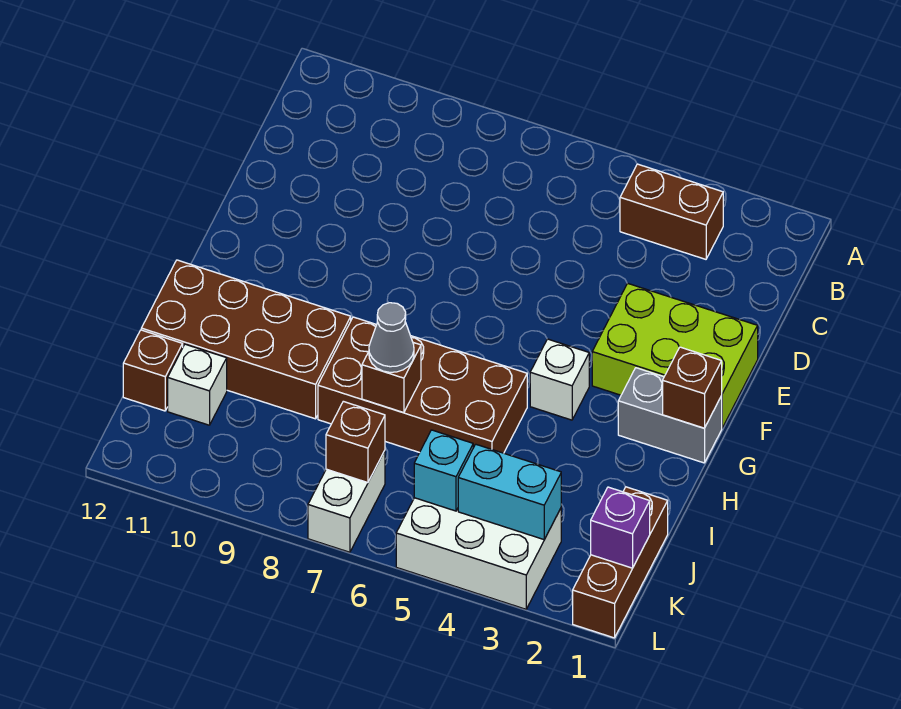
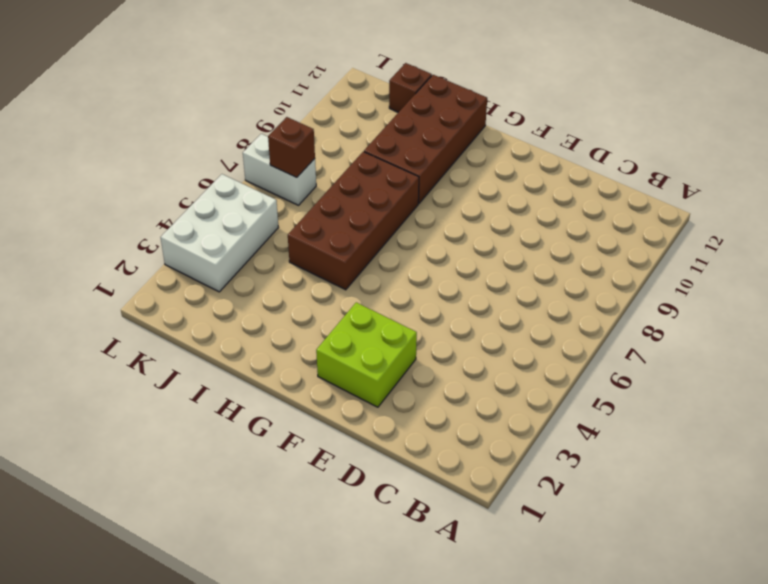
lime brick E2:F3 level 1 -> lime brick E1:F3 level 1
none -> brown brick B3:B4 level 1
none -> grey brick G1:G2 level 1
none -> white brick G4 level 1

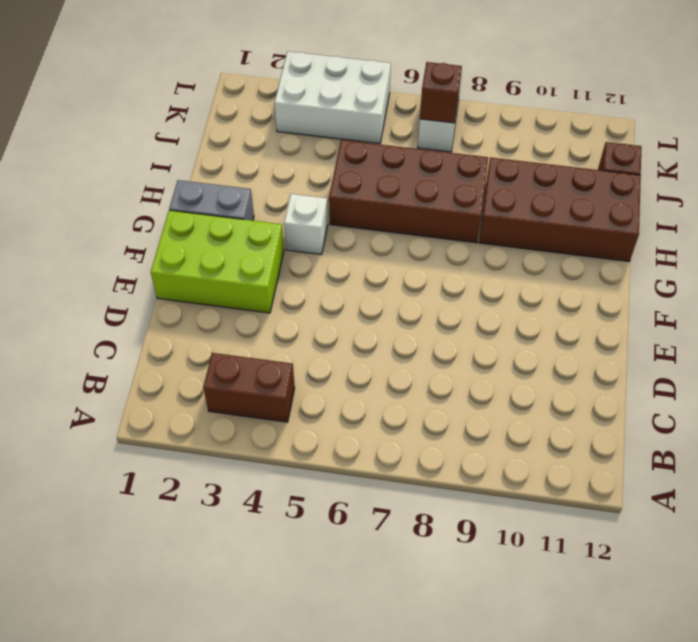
none -> brown brick J1:L1 level 1
none -> white brick J11 level 1
none -> brown brick G1 level 2

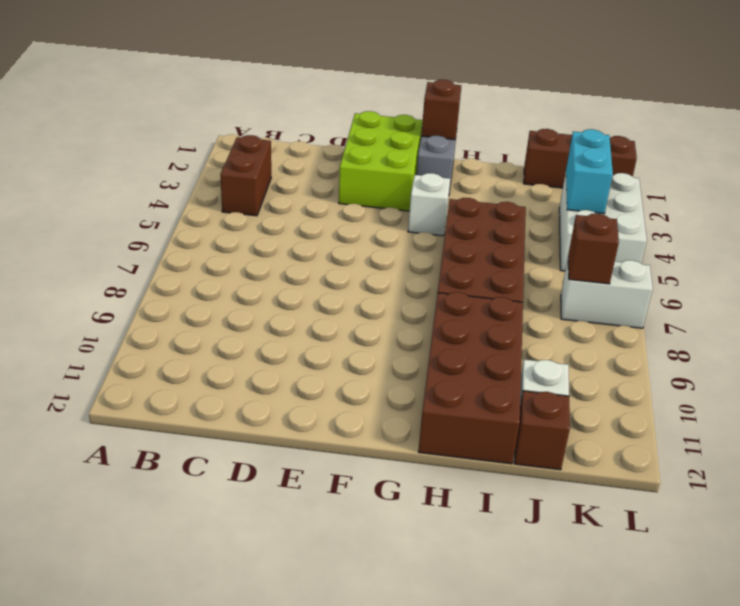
none -> brown brick I7 level 2
none -> purple brick K1 level 2
none -> cyan brick K5 level 2

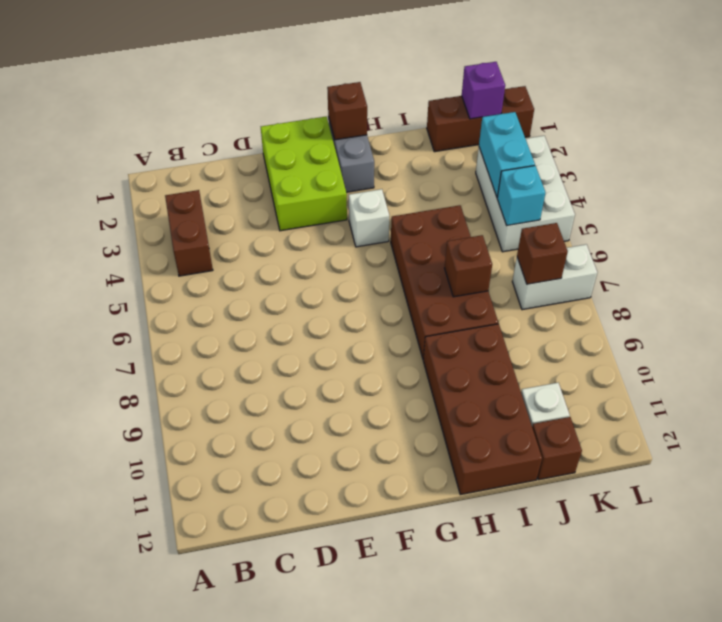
none -> grey cone I7 level 3

